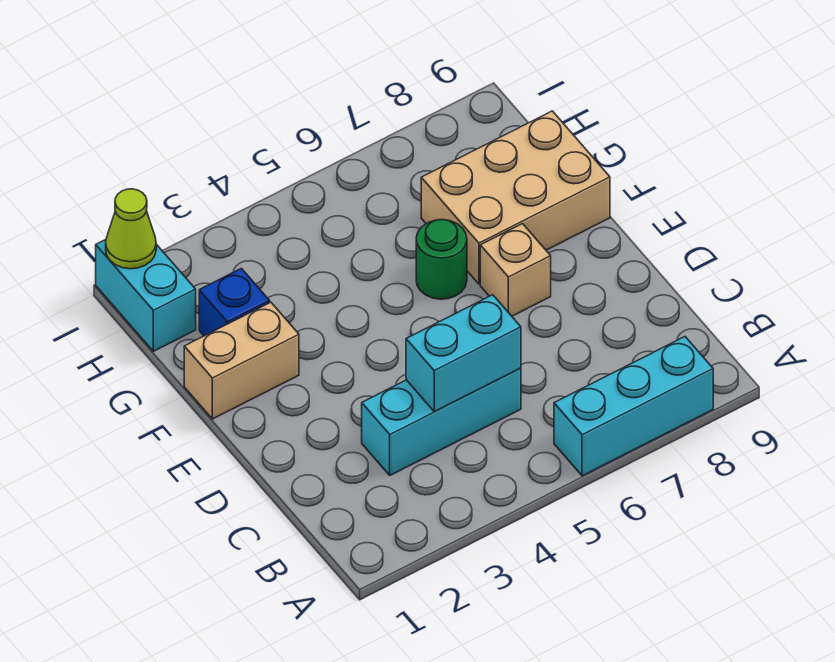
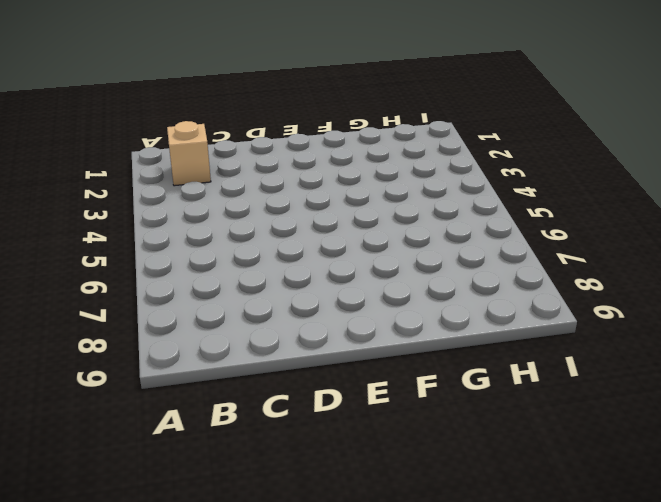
tan brick B2 level 1 -> tan brick E7 level 1
none -> cyan brick A6:A8 level 1
none -> cyan brick C3:C5 level 1

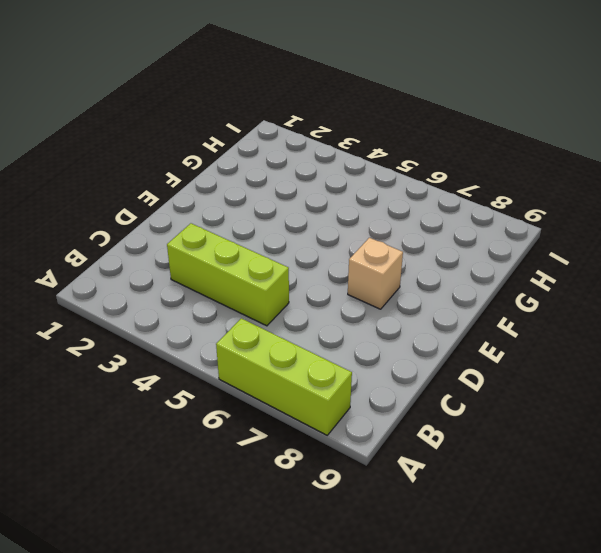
lime brick A6:A8 level 1 -> cyan brick A6:A8 level 1
lime brick C3:C5 level 1 -> cyan brick C3:C5 level 1
none -> tan brick F1:F2 level 1
none -> green round brick F6 level 1

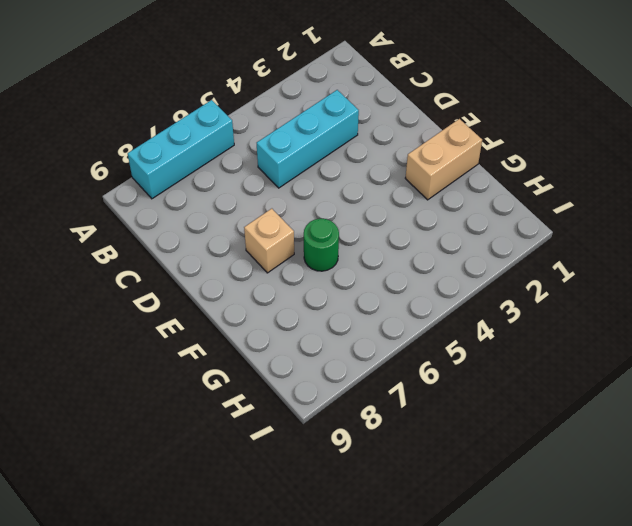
none -> tan brick F7:G9 level 1
none -> blue brick G2 level 1

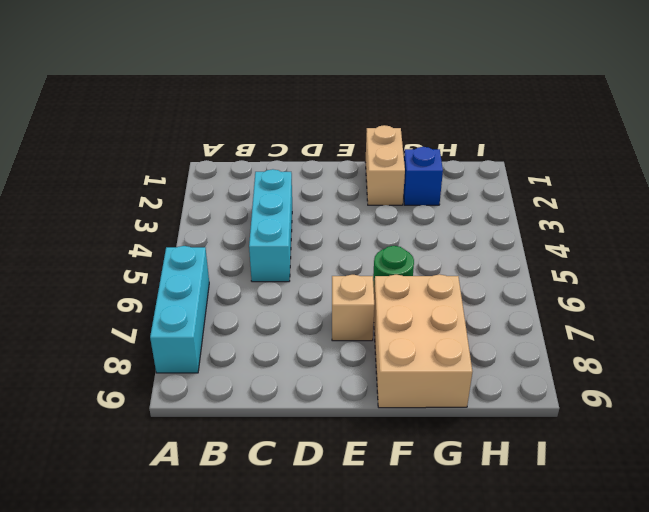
none -> cyan brick H1:I1 level 1
none -> cyan brick C4:C5 level 2

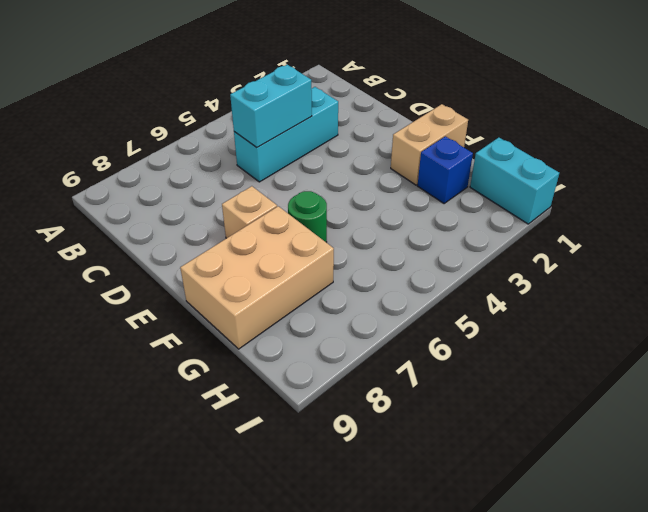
none -> cyan brick A6:A8 level 1
none -> lime cone I1 level 2

